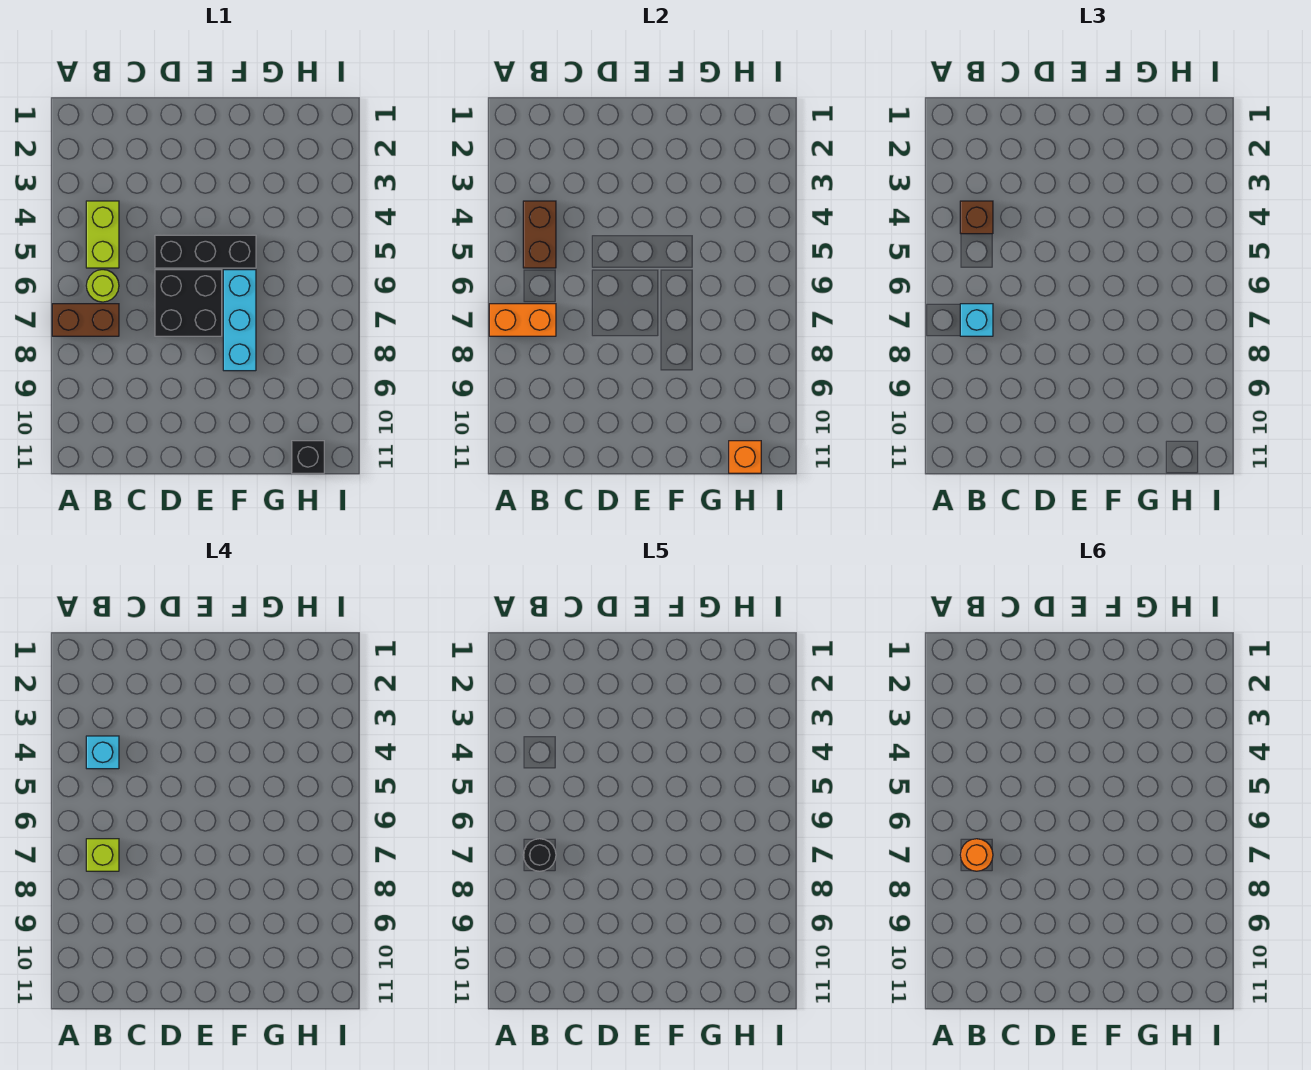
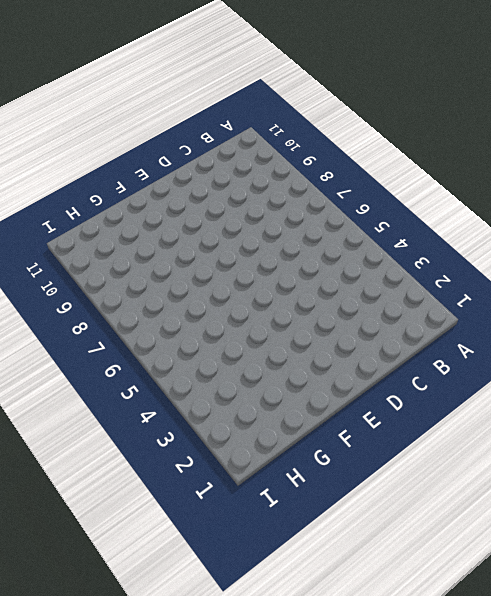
none -> brown brick A7:B7 level 1
none -> lime brick B4:B5 level 1
none -> lime round brick B6 level 1

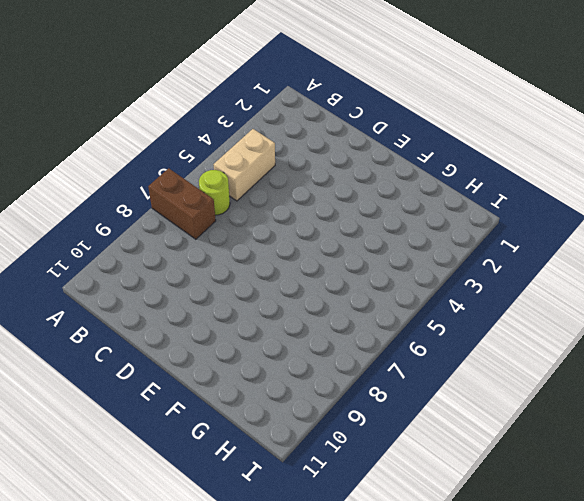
tan brick B4:B5 level 1 -> lime brick B4:B5 level 1
none -> black brick D5:F5 level 1
none -> black brick D6:E7 level 1
none -> cyan brick F6:F8 level 1

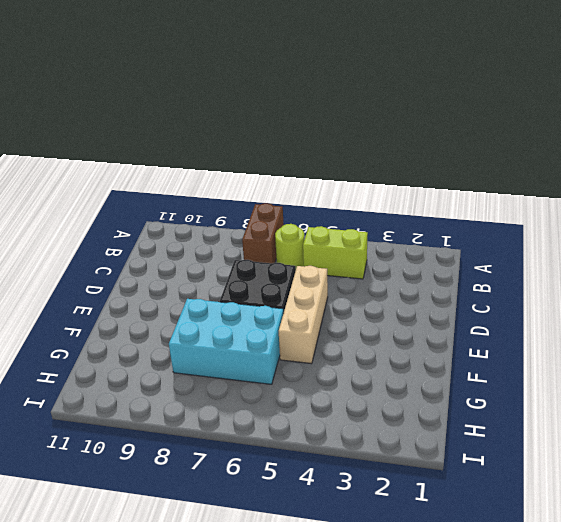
tan brick D5:F5 level 1 -> black brick D5:F5 level 1
cyan brick F6:G8 level 1 -> cyan brick F6:F8 level 1
none -> black brick H11 level 1
none -> orange brick A7:B7 level 2
none -> brown brick B4:B5 level 2

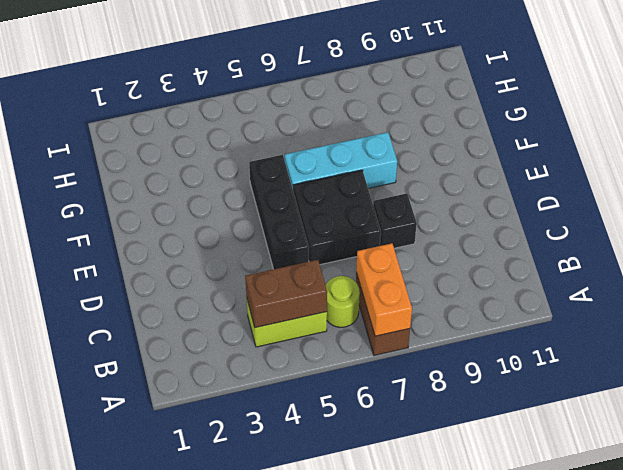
black brick D8 level 1 -> black brick H11 level 1
none -> orange brick H11 level 2
none -> brown brick B4 level 3
none -> cyan brick B7 level 3

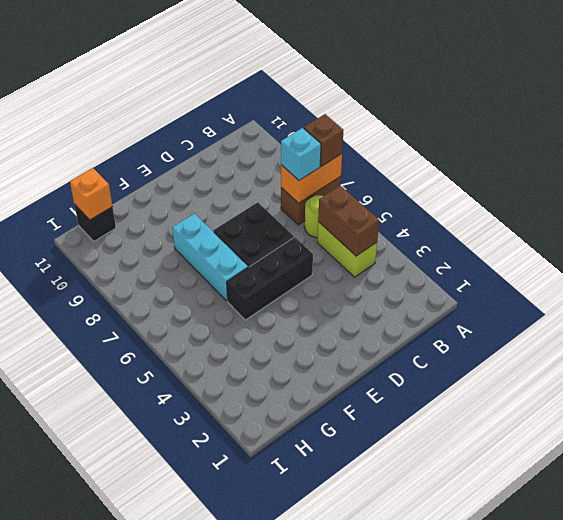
brown brick A7 level 3 -> brown brick B4 level 3
none -> cyan brick B4 level 4
none -> lime brick B7 level 4
none -> black round brick B7 level 5

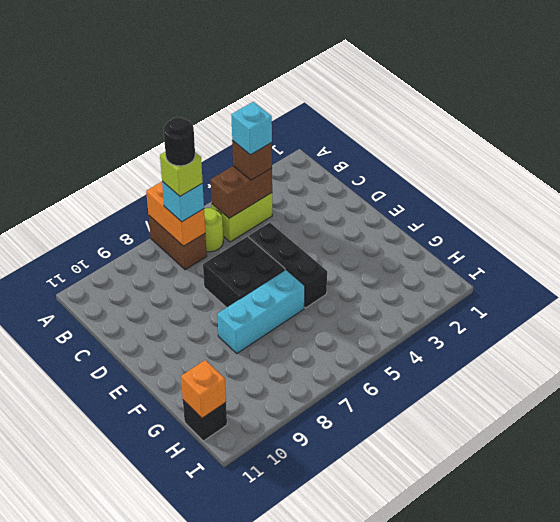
none -> orange round brick B7 level 6

